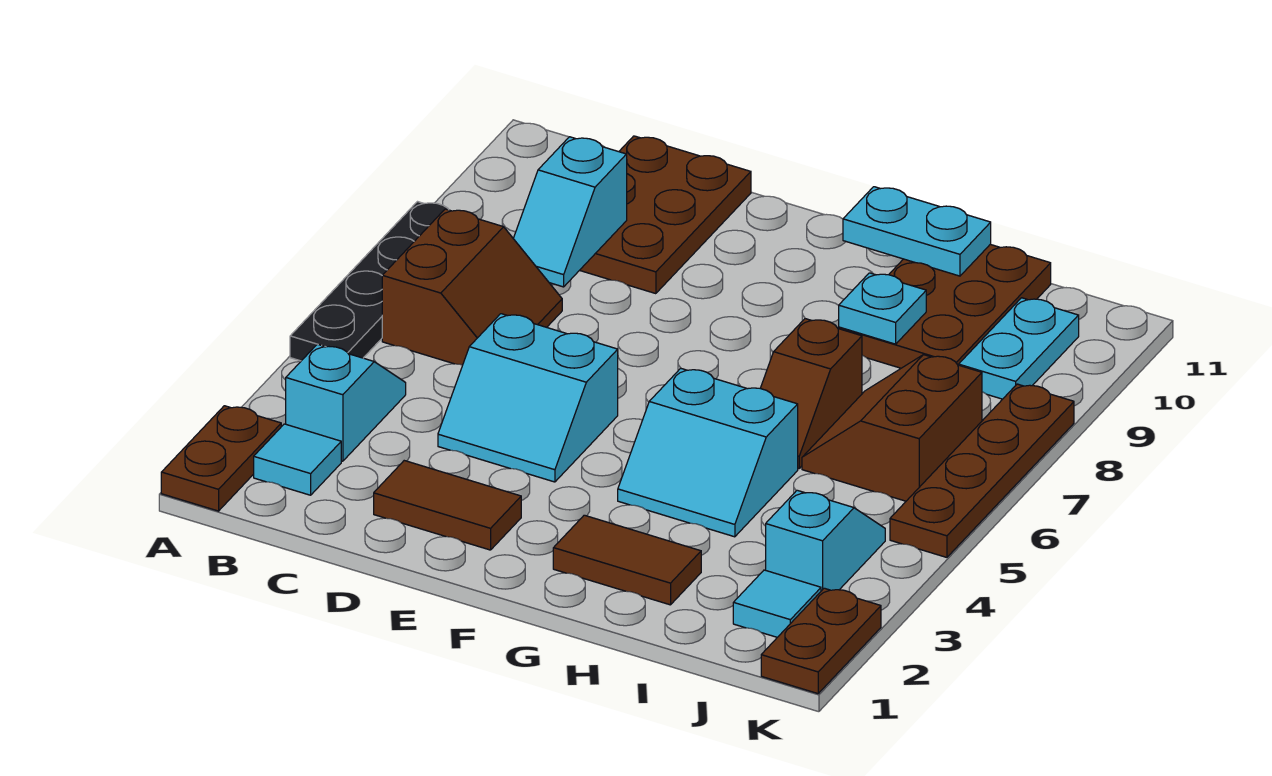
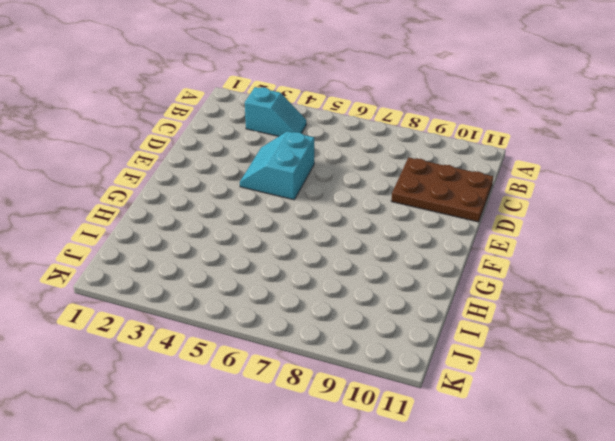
none -> brown plate A1:A2 level 1
none -> black plate A5:A8 level 1
none -> cyan tile B2 level 1

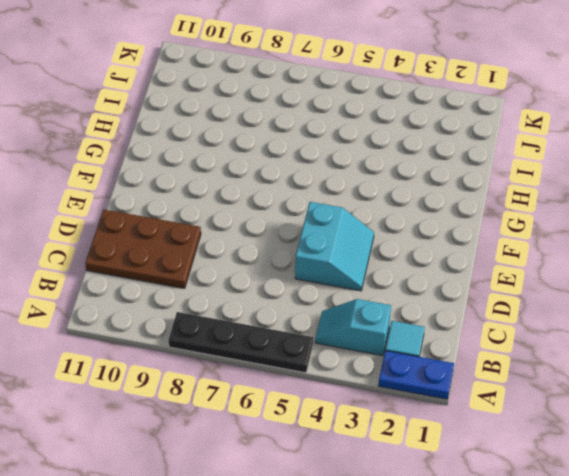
blue plate A1:A2 level 1 -> brown plate A1:A2 level 1
none -> brown slope B6:C7 level 1 top B
none -> brown tile D2:E2 level 1
none -> brown tile G2:H2 level 1

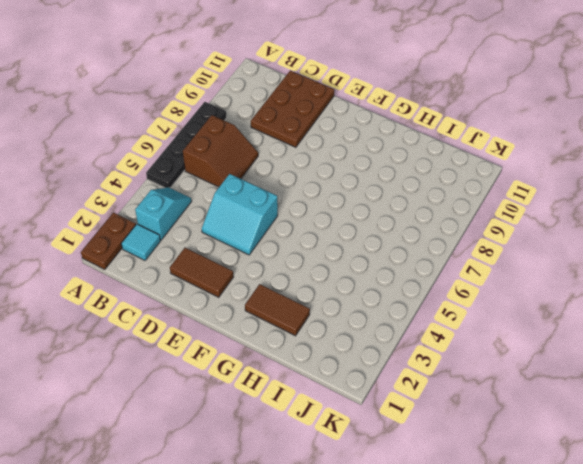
none -> cyan slope G4:H5 level 1 top 5
none -> brown slope H6:H7 level 1 top 7
none -> brown plate H9:I11 level 1

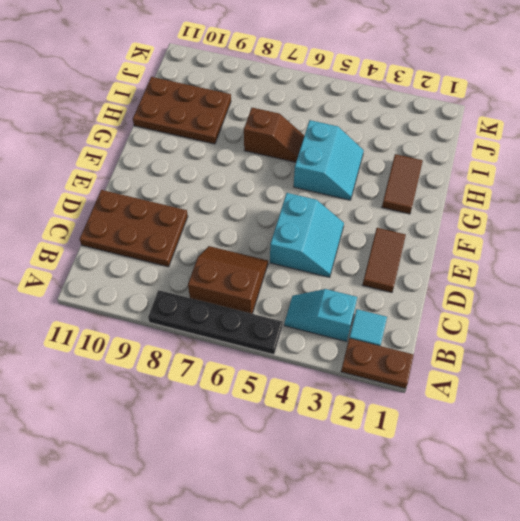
none -> brown slope I6:J7 level 1 top J
none -> cyan tile J2 level 1
none -> cyan slope J3:J4 level 1 top 3

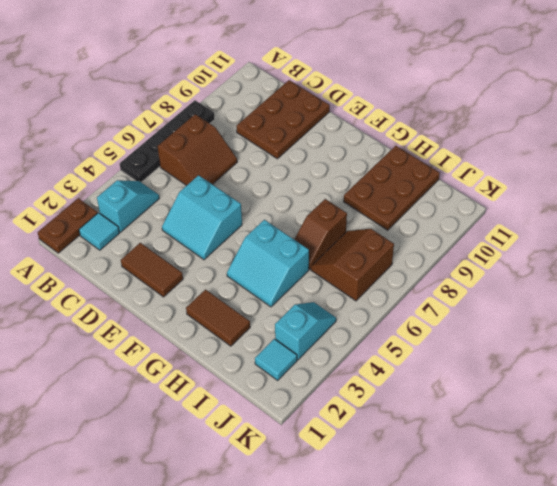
none -> cyan plate J9:J10 level 1
none -> brown plate K1:K2 level 1
none -> brown plate K5:K8 level 1

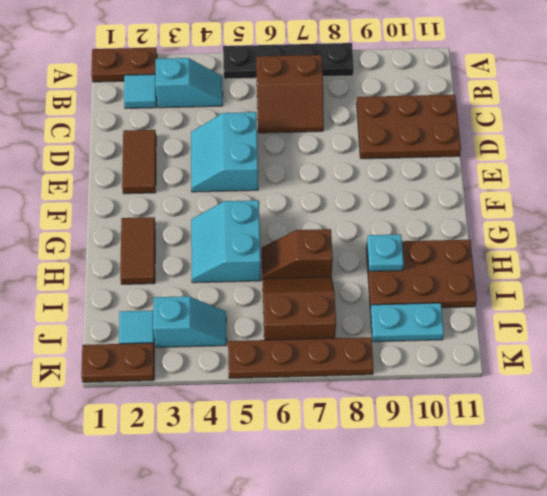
none -> cyan slope C8:C9 level 2 top 9
none -> cyan plate G11:H11 level 2

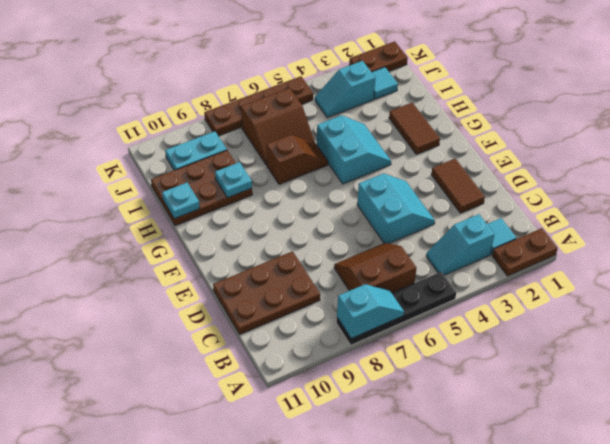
cyan slope A7:A8 level 2 top 8 -> cyan slope C8:C9 level 2 top 9
cyan plate H11 level 2 -> cyan plate G11:H11 level 2

